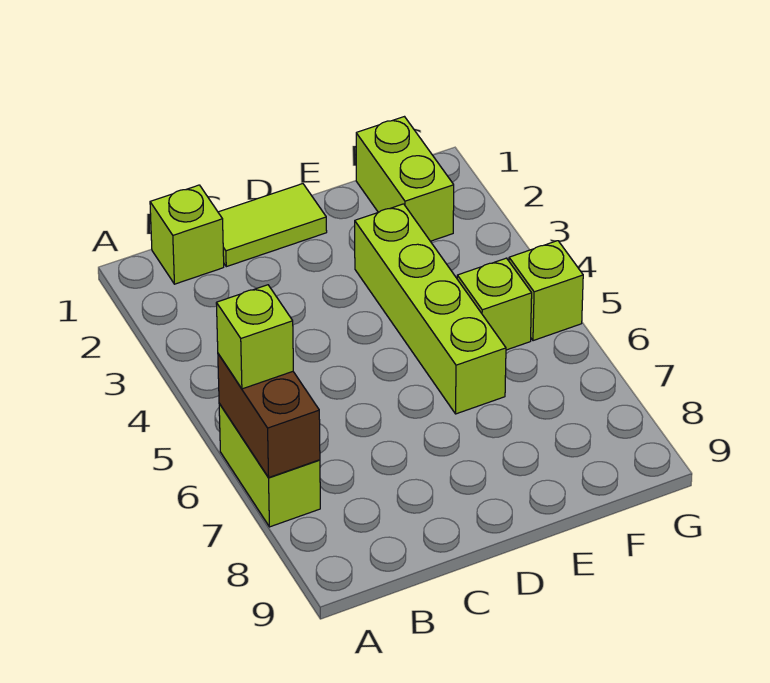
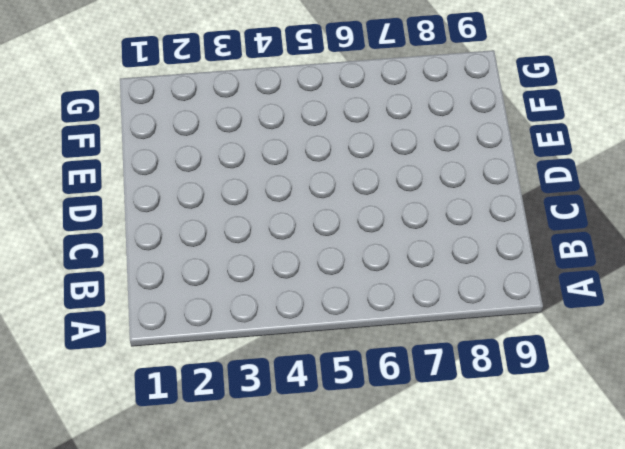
none -> lime brick A6:A7 level 1
none -> lime brick B1 level 1

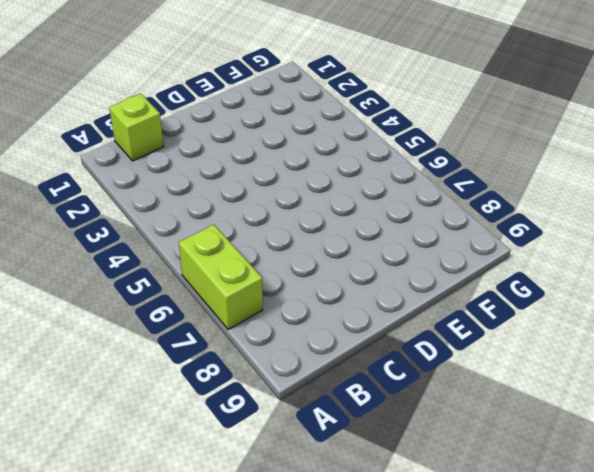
none -> lime tile C1:D1 level 1
none -> lime brick E3:E6 level 1

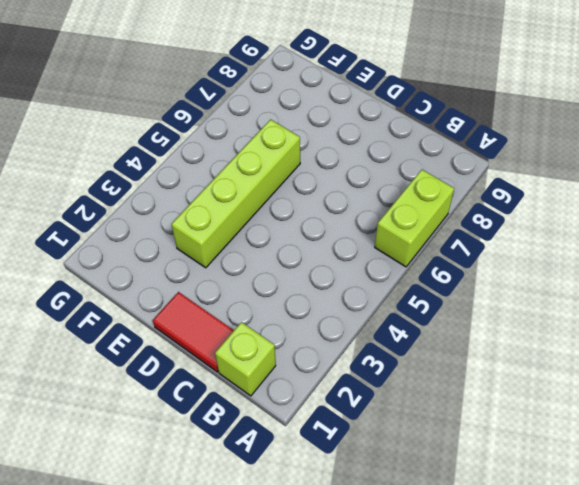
red tile C1:D1 level 1 -> lime tile C1:D1 level 1
none -> lime brick F1:F2 level 1
none -> lime brick F5 level 1

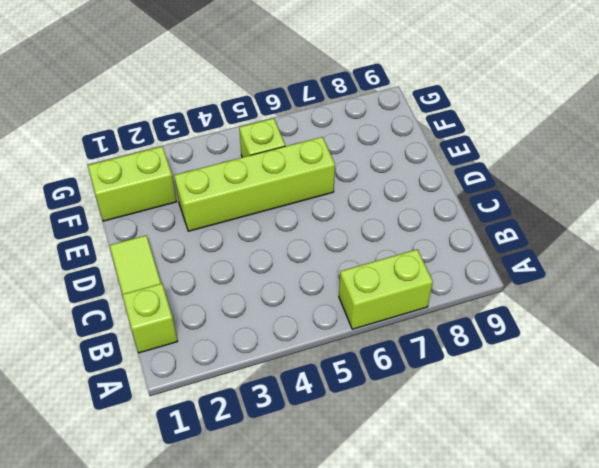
none -> lime brick G5 level 1
none -> brown brick A6:A7 level 2

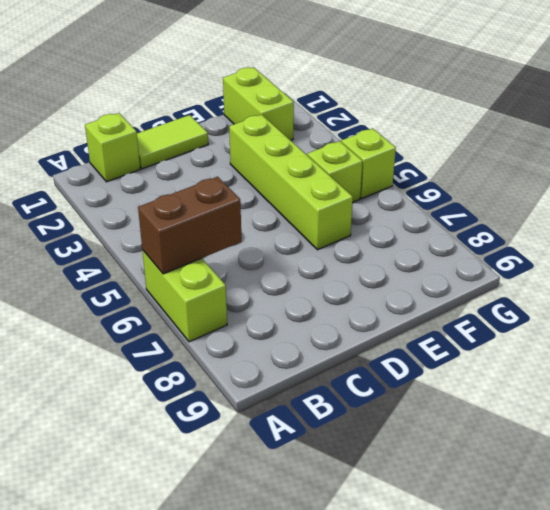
brown brick A6:B6 level 2 -> brown brick A6:A7 level 2
none -> lime brick A6 level 3

